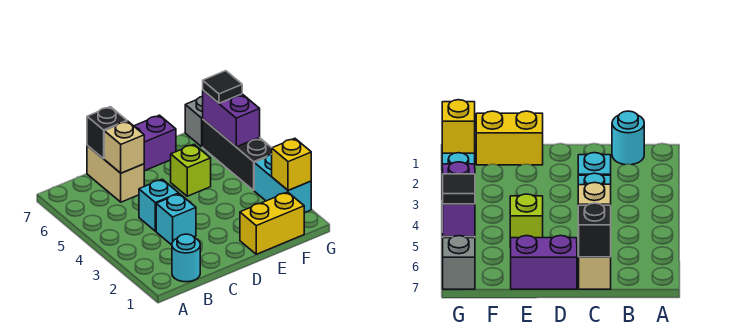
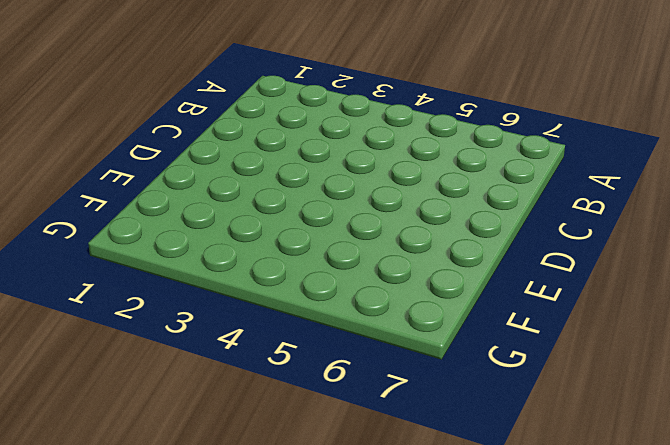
none -> cyan round brick B1 level 1
none -> cyan brick C3 level 1
none -> cyan brick C4 level 1

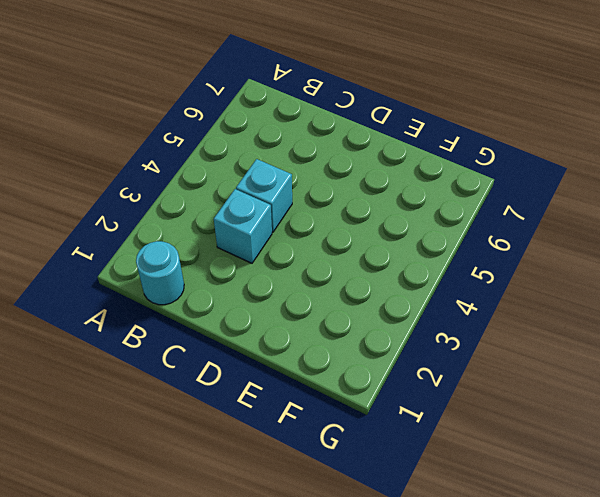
none -> tan brick C6:C7 level 1
none -> purple brick D7:E7 level 1
none -> yellow brick E1:F1 level 1

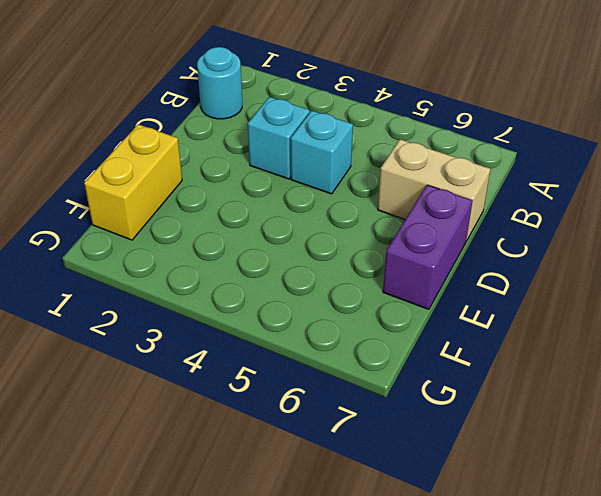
none -> lime brick E5 level 1
none -> cyan brick G2:G3 level 1
none -> black brick G4:G6 level 1

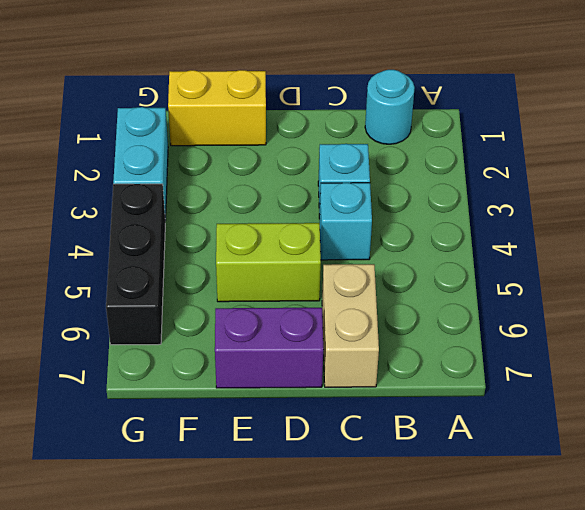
lime brick D5:E5 level 1 -> lime brick E5 level 1
none -> grey brick G7 level 1
none -> tan brick C6 level 2
none -> black brick C7 level 2

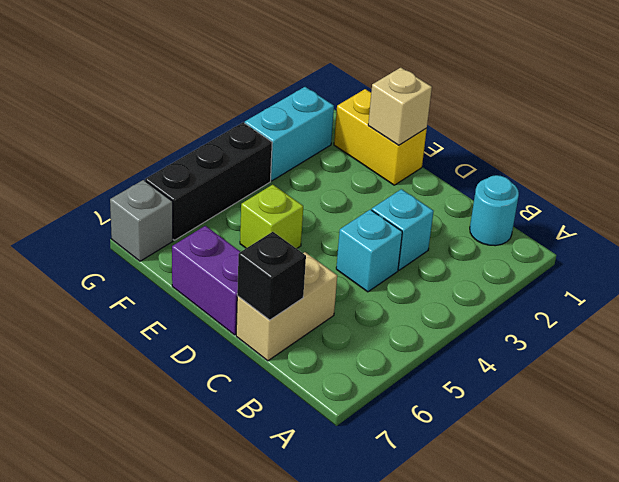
tan brick E1 level 2 -> tan brick C6 level 2
none -> yellow brick G2 level 2
none -> purple brick G5:G6 level 2
none -> black tile G6 level 3

